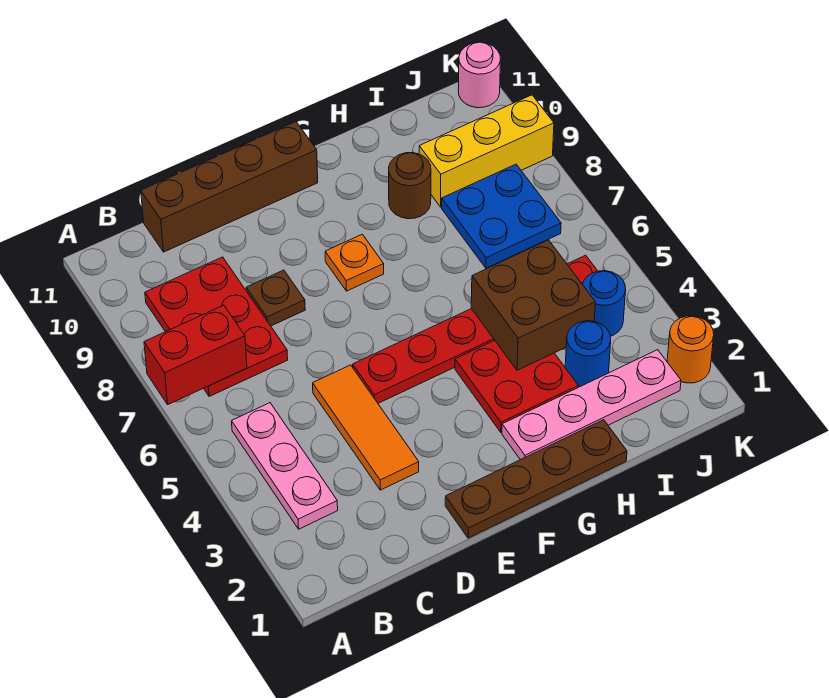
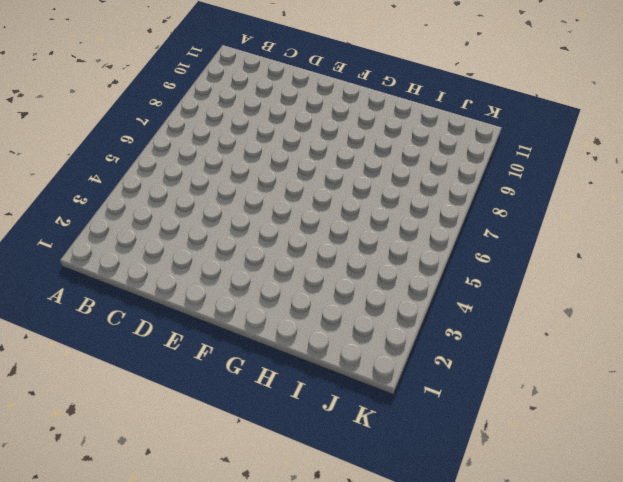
none -> pink plate B3:B5 level 1
none -> red plate B7:C9 level 1
none -> brown brick C11:F11 level 1

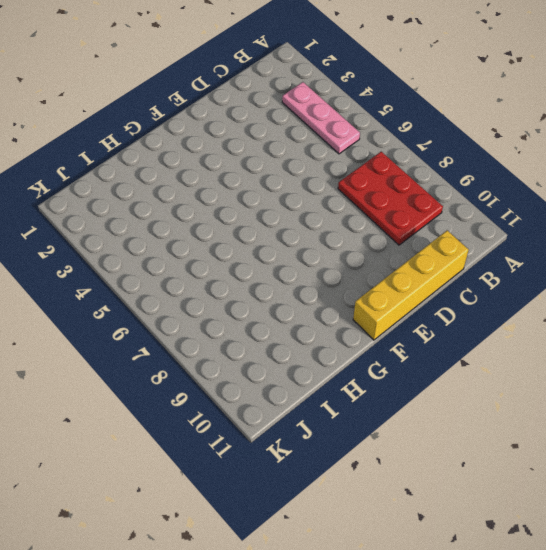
yellow brick C11:F11 level 1 -> brown brick C11:F11 level 1
none -> orange tile D3:D5 level 1
none -> brown plate D8 level 1
none -> brown plate E1:H1 level 1

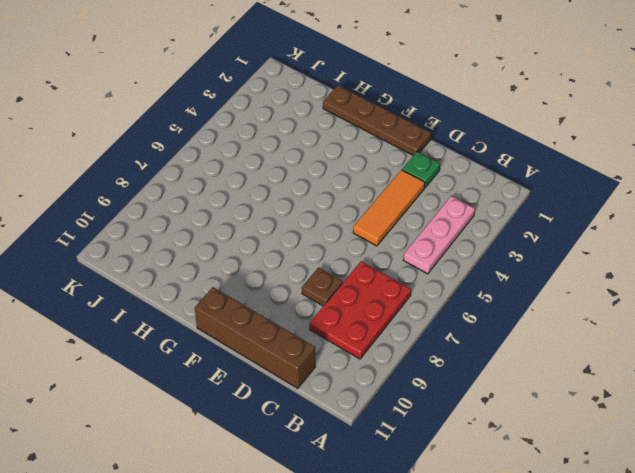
green plate D2 level 1 -> none
none -> red plate E5:J5 level 1
none -> orange plate F8 level 1
none -> pink plate G2:J2 level 1

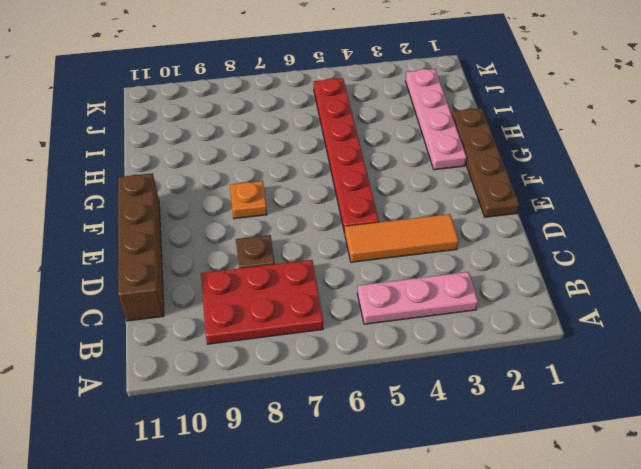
none -> red plate G3:H4 level 1
none -> brown round brick H9 level 1
none -> blue round brick I3 level 1

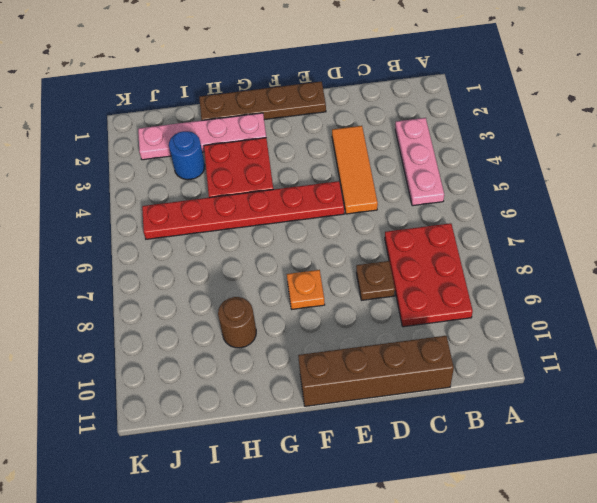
none -> blue plate I7:J8 level 1
none -> yellow brick I9:K9 level 1
none -> blue round brick J4 level 1

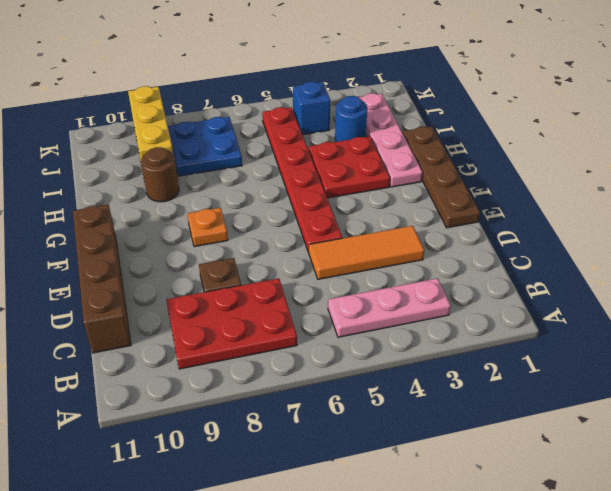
blue brick J4 level 1 -> blue round brick J4 level 1
none -> orange round brick K2 level 1
none -> pink round brick K11 level 1
none -> red brick A7:B7 level 2

